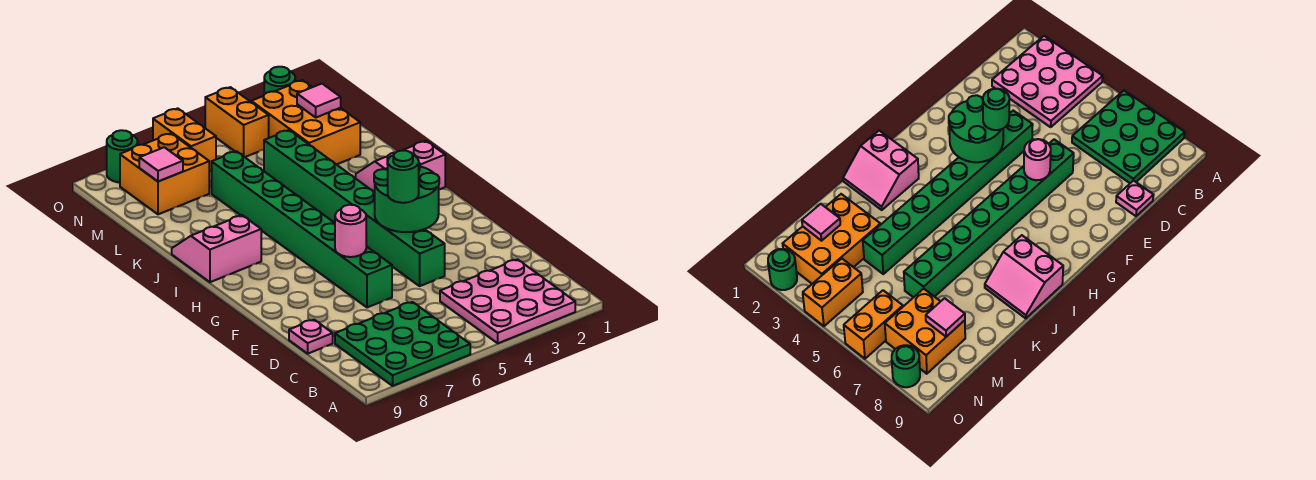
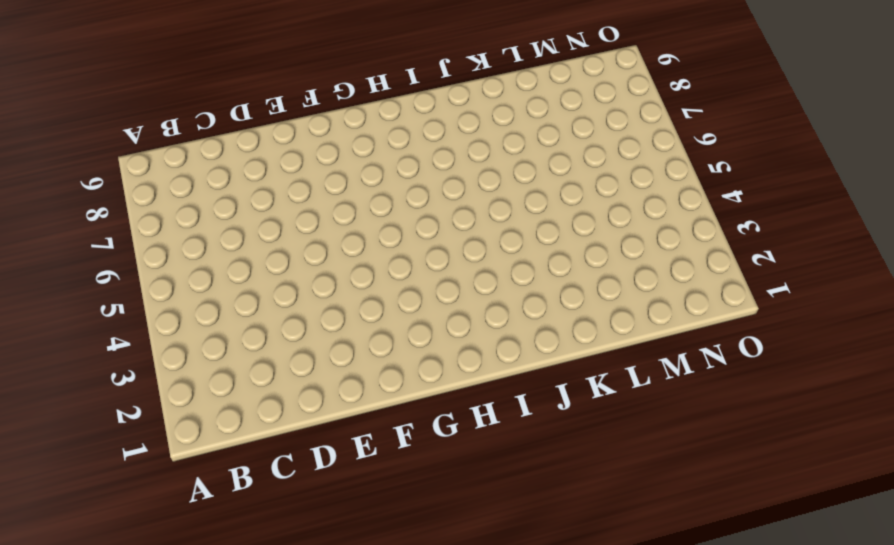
none -> pink plate A2:C4 level 1
none -> green plate A6:C8 level 1
none -> pink plate D9 level 1

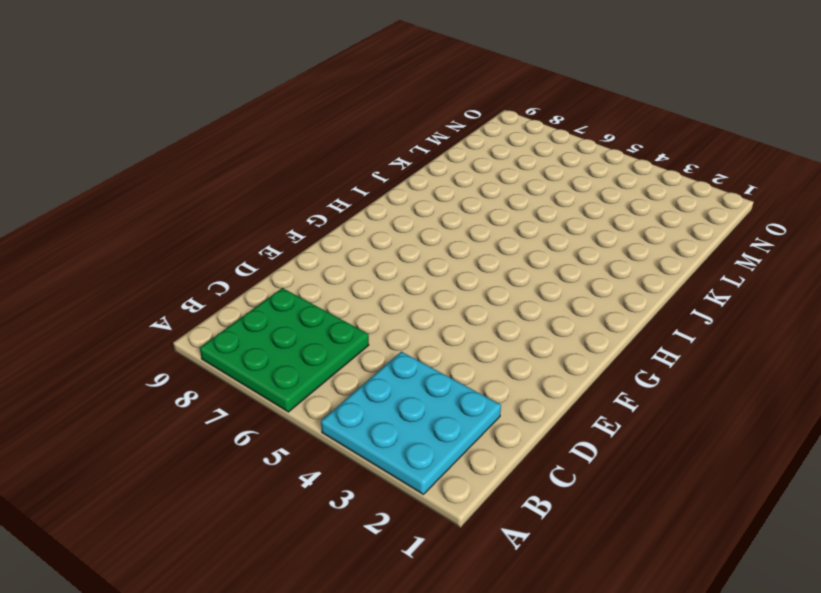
cyan plate A2:C4 level 1 -> pink plate A2:C4 level 1
none -> pink plate D9 level 1
none -> green brick E4:L4 level 1
none -> green brick E6:L6 level 1

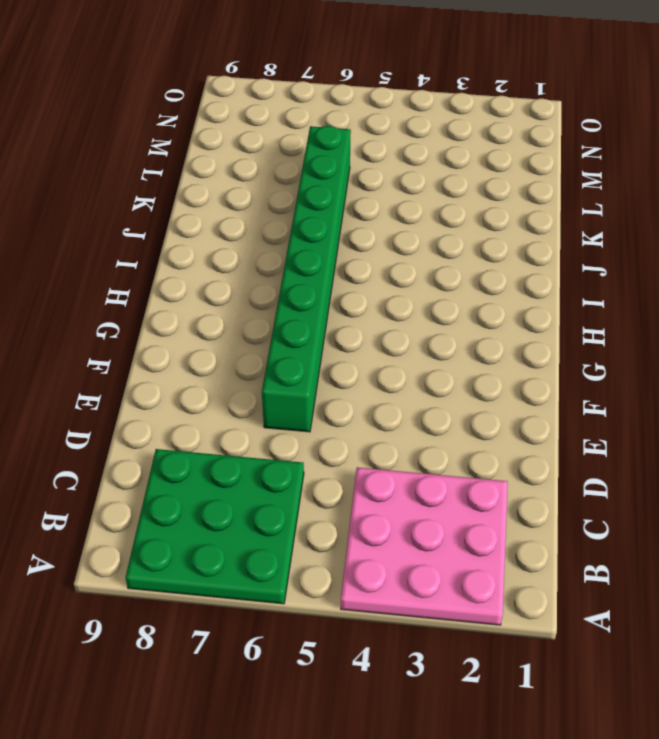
none -> pink plate D9 level 1
none -> green brick E4:L4 level 1
none -> pink slope I1:J2 level 1 top I

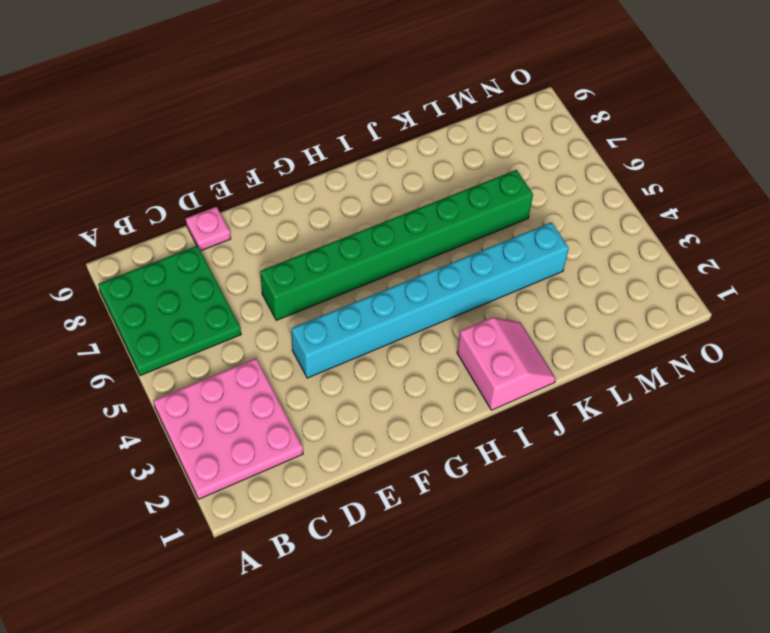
cyan brick E4:L4 level 1 -> green brick E4:L4 level 1
none -> pink slope I8:J9 level 1 top I
none -> orange brick L2:N3 level 1
none -> orange brick M7:N8 level 1

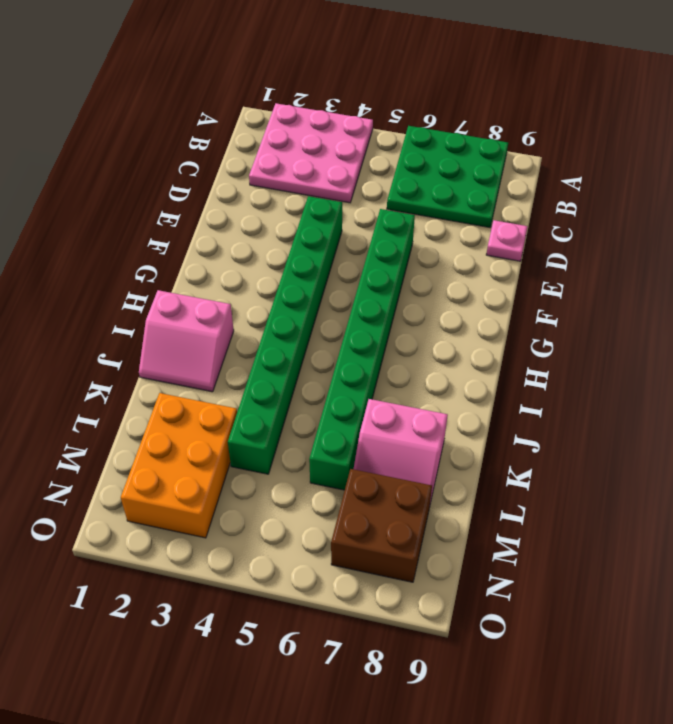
pink slope K7:L8 level 1 top K -> pink slope I8:J9 level 1 top I
brown brick M7:N8 level 1 -> orange brick M7:N8 level 1
none -> orange brick N4:O4 level 1
none -> orange brick N6:O6 level 1
none -> green round brick O2 level 1

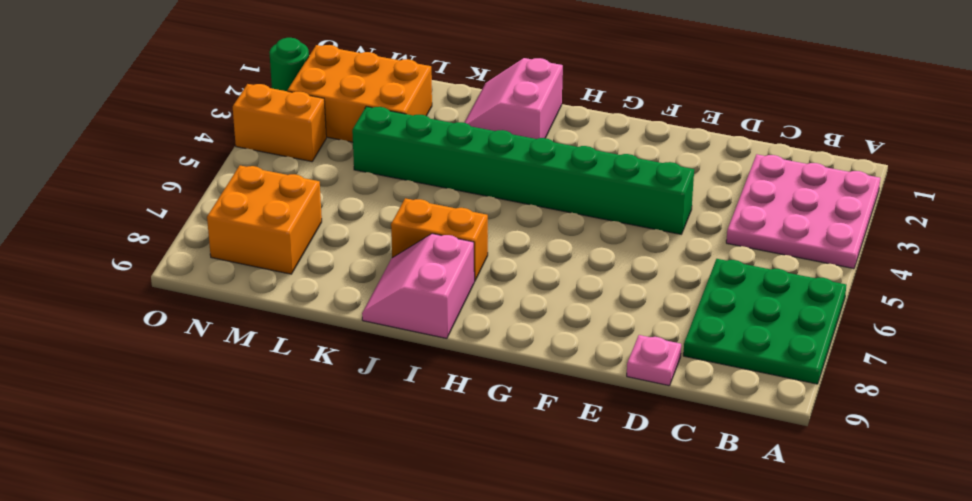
orange brick I7:J7 level 1 -> orange brick N6:O6 level 1
none -> green brick E6:L6 level 1
none -> green round brick O8 level 1
none -> green round brick F3:G4 level 2

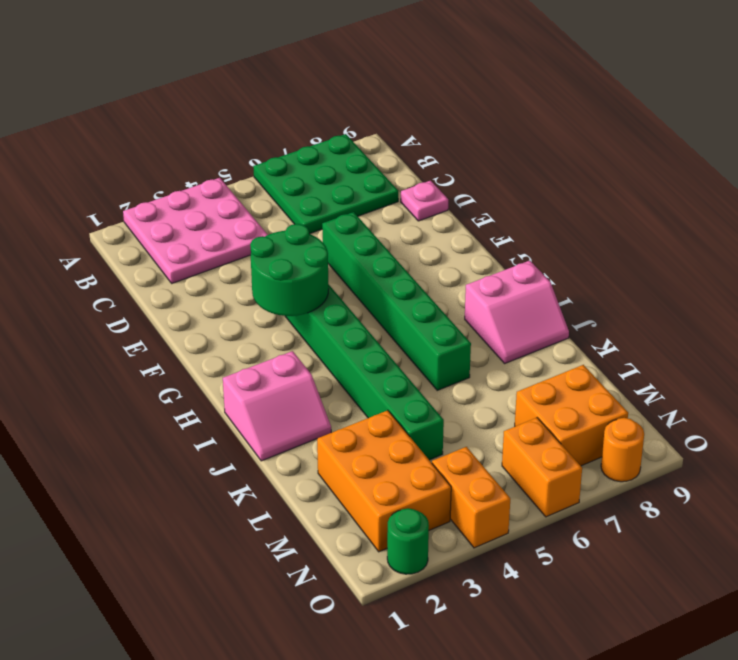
green brick E6:J6 level 1 -> green brick E6:L6 level 1
orange round brick O8 level 1 -> green round brick O8 level 1
none -> pink round brick F6 level 2
none -> pink tile M2 level 2
none -> pink tile M8 level 2

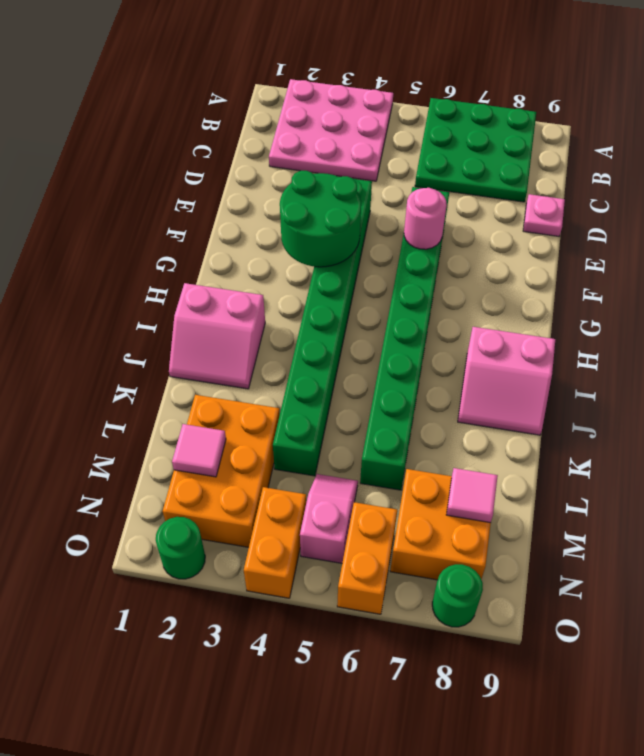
pink slope M5:N5 level 1 top N -> none
none -> green round brick F4 level 3

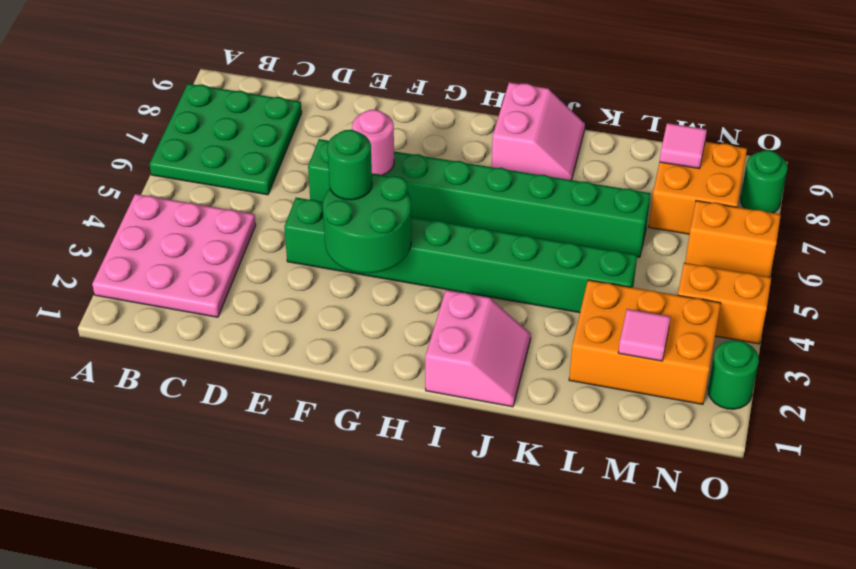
none -> pink plate D9 level 1

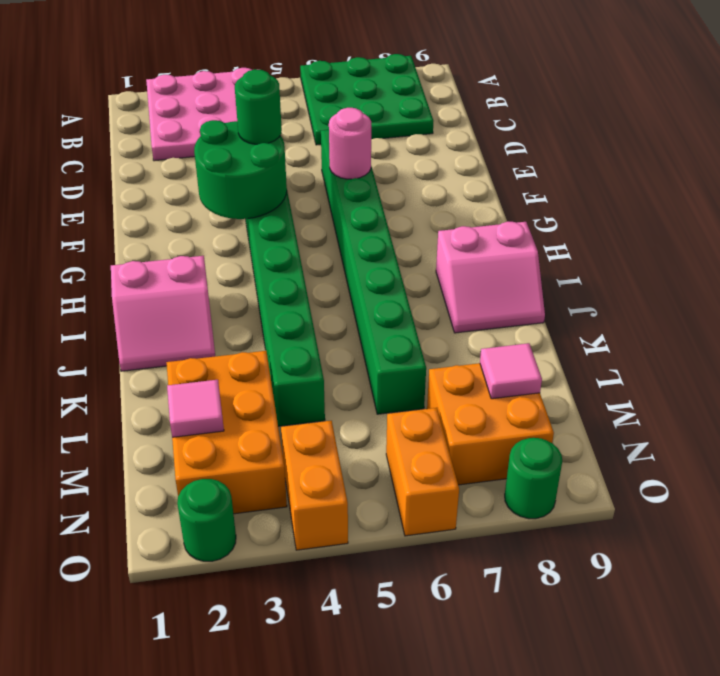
none -> pink plate D9 level 1

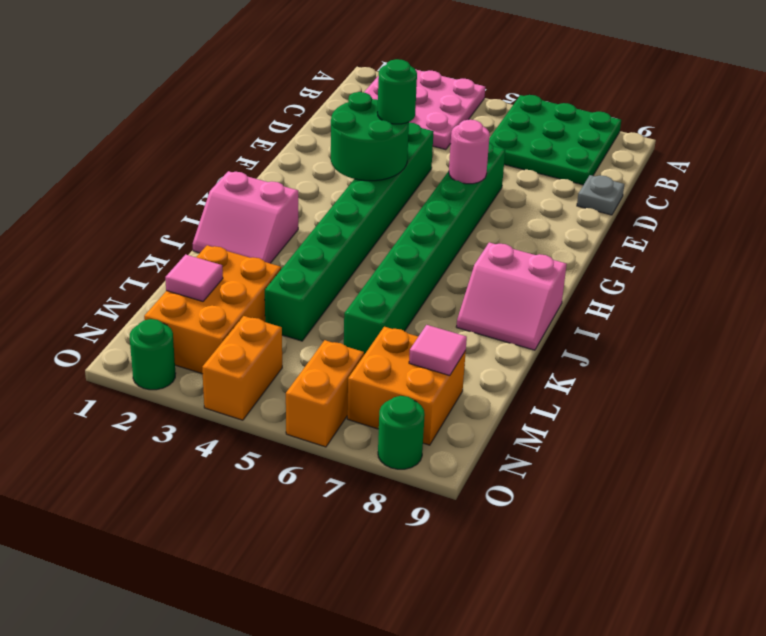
grey plate D9 level 1 -> pink plate D9 level 1

